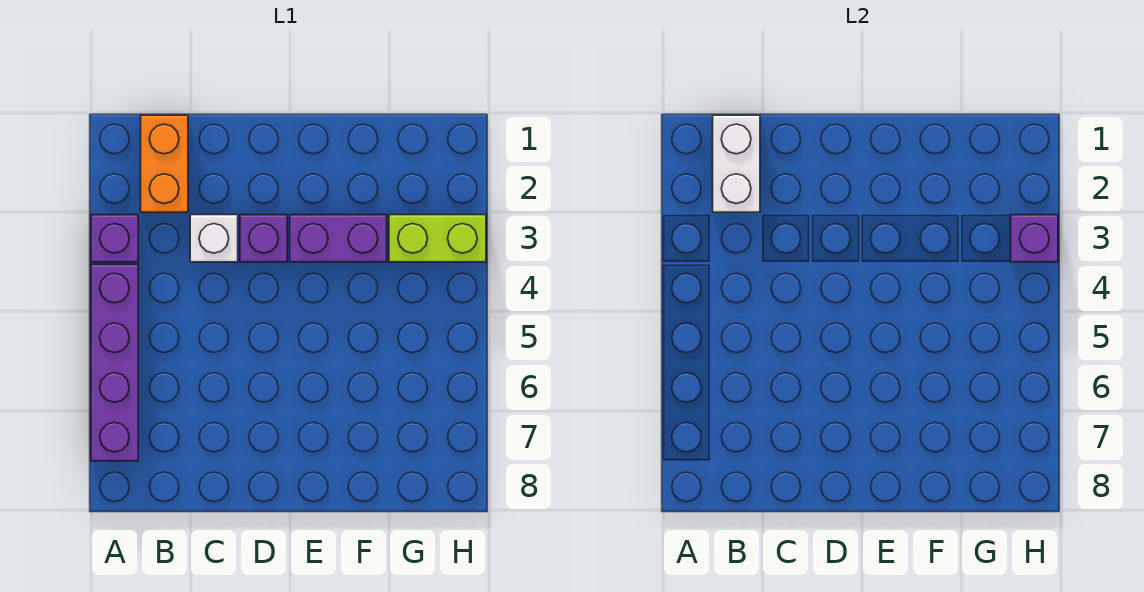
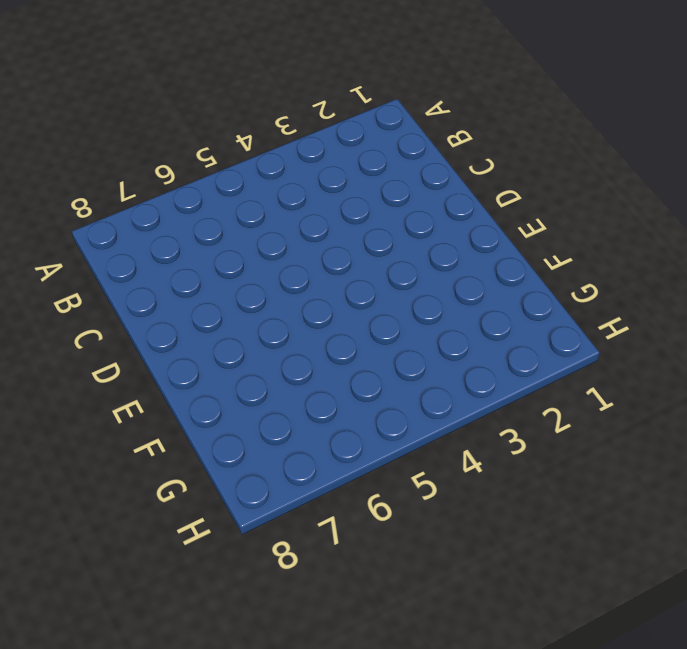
none -> purple brick A3 level 1
none -> purple brick A4:A7 level 1

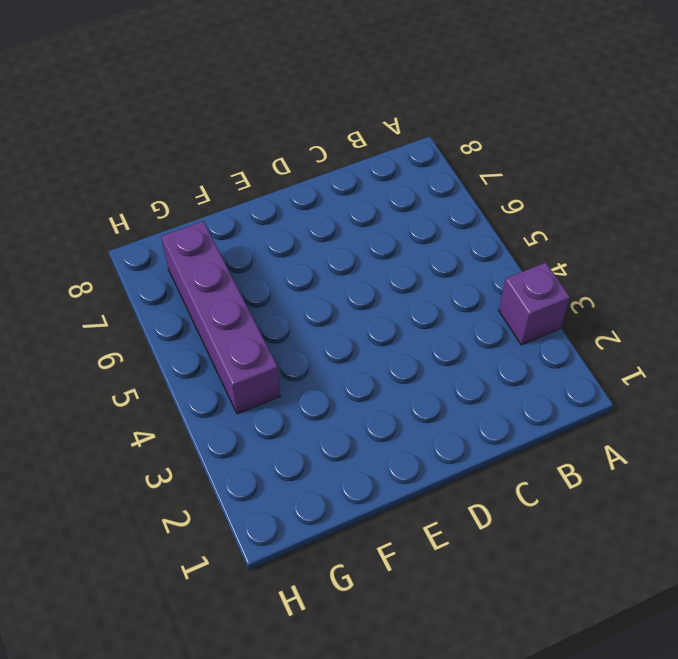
purple brick G4:G7 level 1 -> purple brick A4:A7 level 1
none -> orange brick B1:B2 level 1
none -> white brick C3 level 1

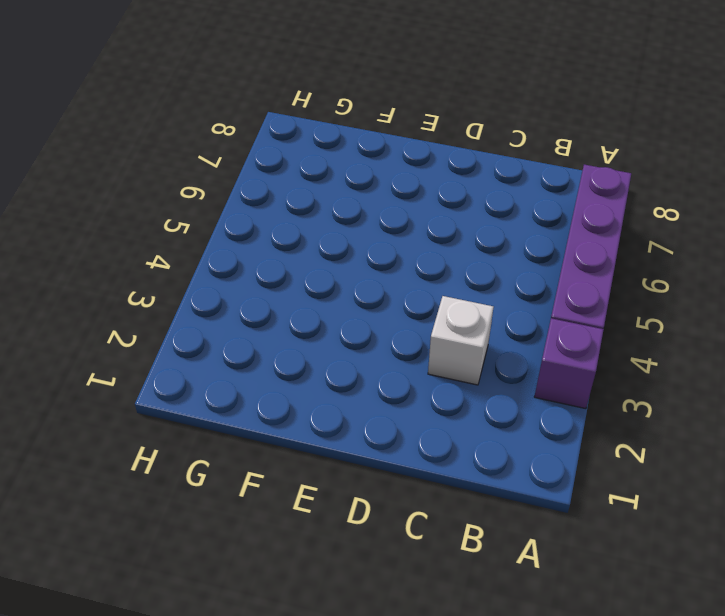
none -> orange brick B1:B2 level 1
none -> purple brick D3 level 1

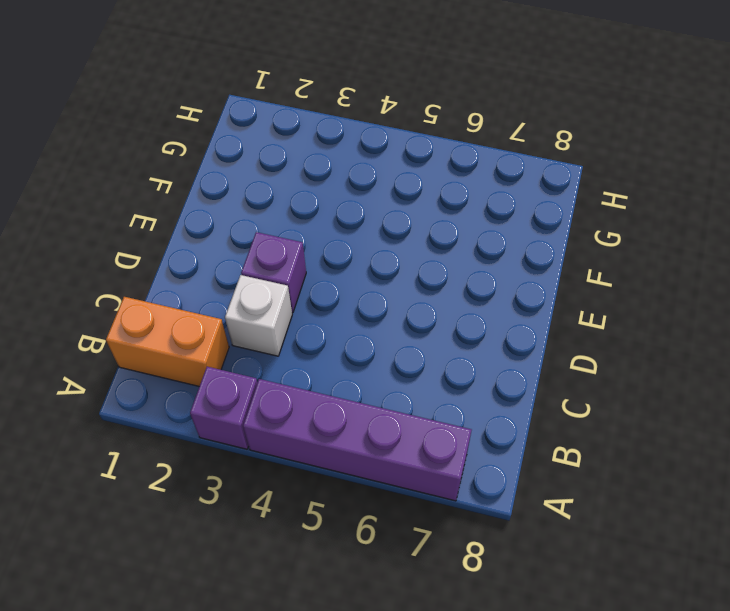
none -> purple brick E3:F3 level 1
none -> lime brick G3:H3 level 1

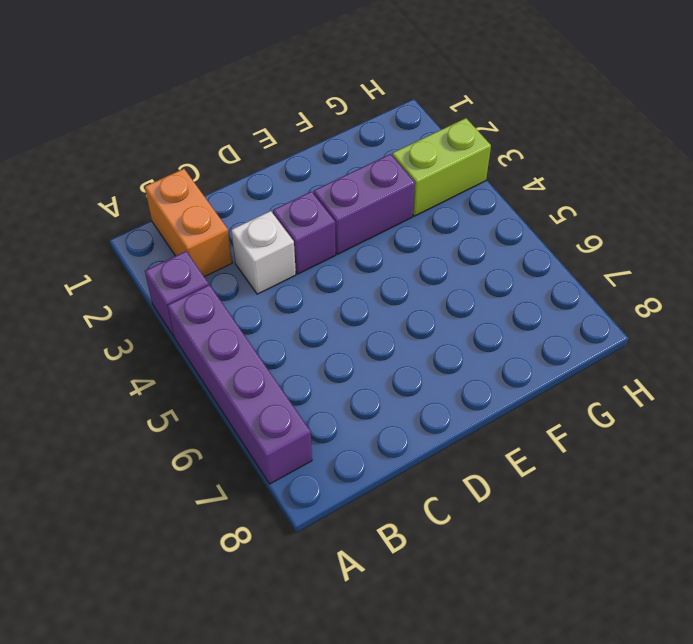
none -> white brick B1:B2 level 2
none -> purple brick H3 level 2

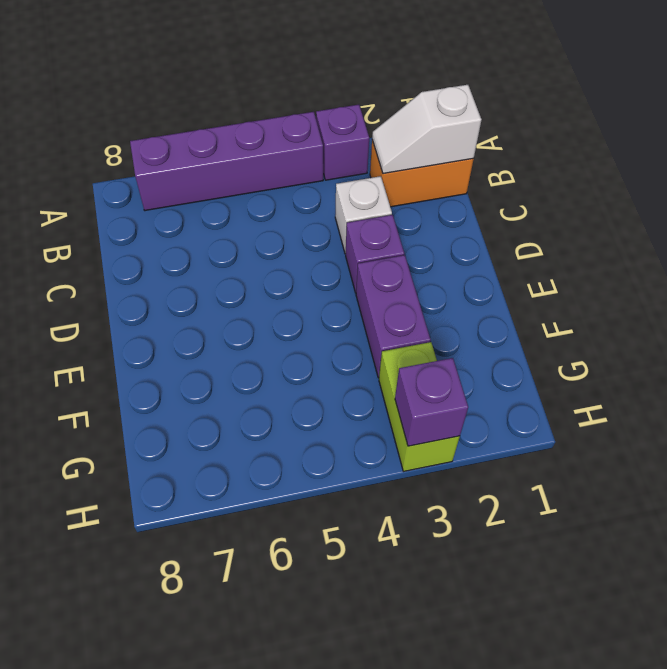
white slope B1:B2 level 2 top 1 -> white brick B1:B2 level 2

